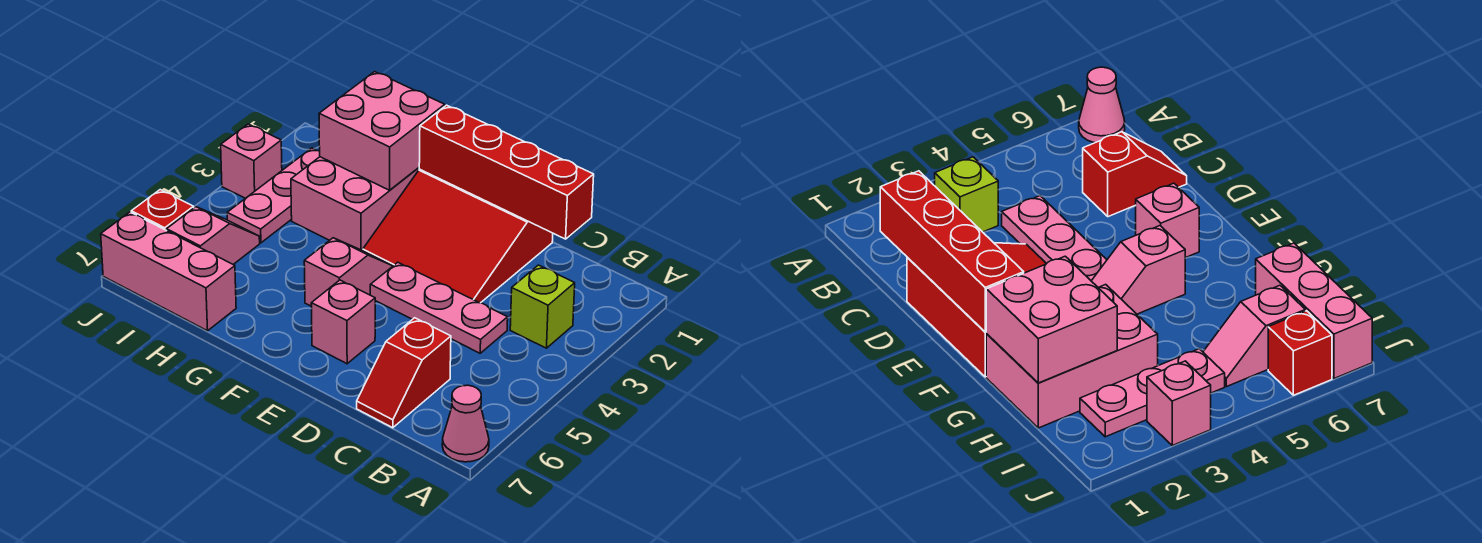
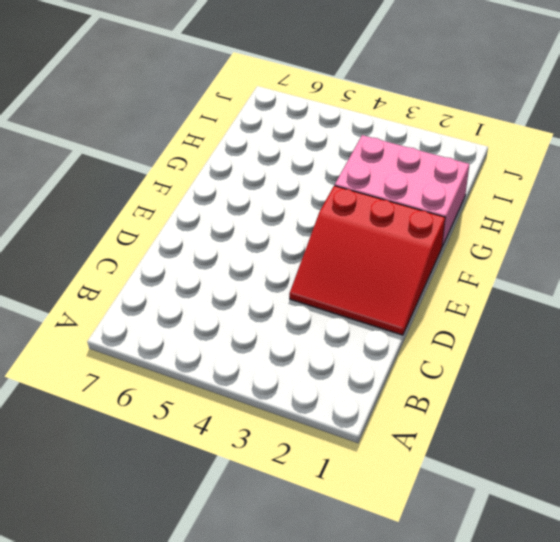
red slope D1:F3 level 1 top F -> red slope D1:F3 level 1 top 1
none -> pink cone A7 level 1
none -> lime brick B3 level 1
none -> pink plate C4:E4 level 1

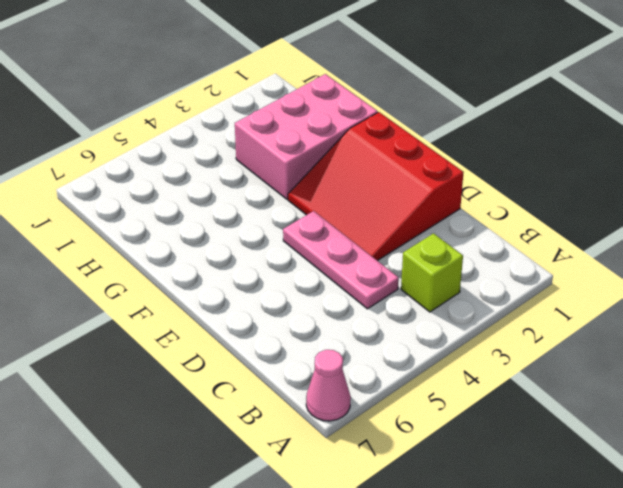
none -> red slope C6:C7 level 1 top 6
none -> pink brick E6 level 1
none -> pink slope F4:F5 level 1 top 5

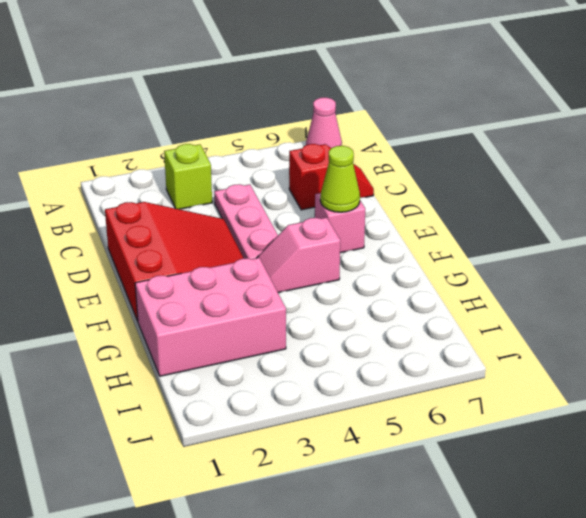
lime cone E6 level 2 -> none
none -> pink brick H7:J7 level 1
none -> pink plate I2:I4 level 1
none -> pink slope I5:I6 level 1 top 6

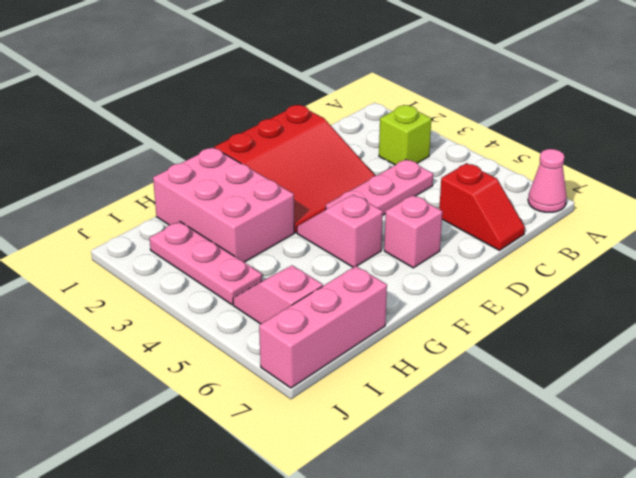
none -> pink brick J3 level 1
none -> red brick J6 level 1
none -> red brick C1:F1 level 2

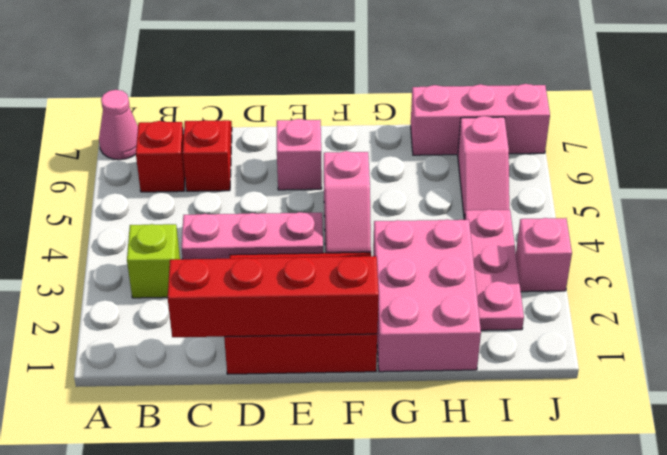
red brick B6 level 1 -> red brick J6 level 1
none -> pink brick G1:H2 level 2

